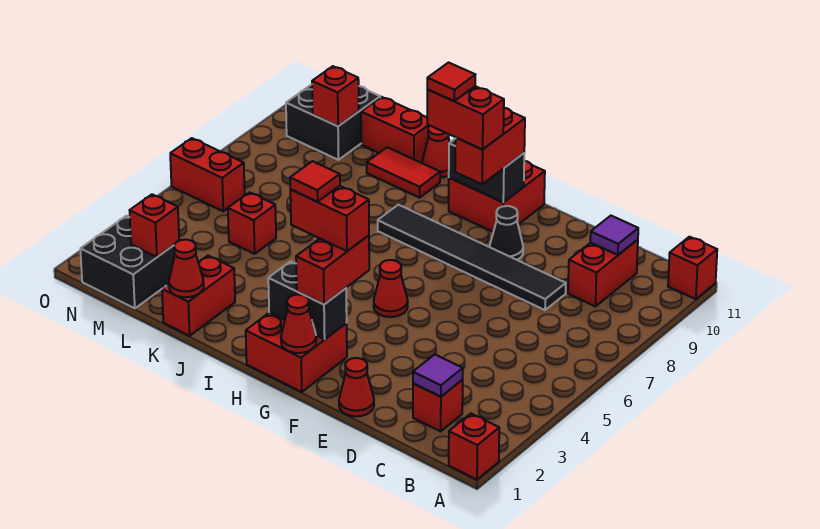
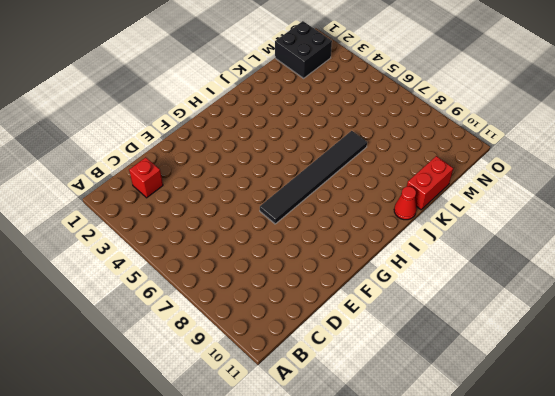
black tile F7:K7 level 1 -> black tile D8:I8 level 1
none -> red brick A1 level 1
none -> red brick A11 level 1
none -> red brick C9:C10 level 1
none -> red cone E1 level 1

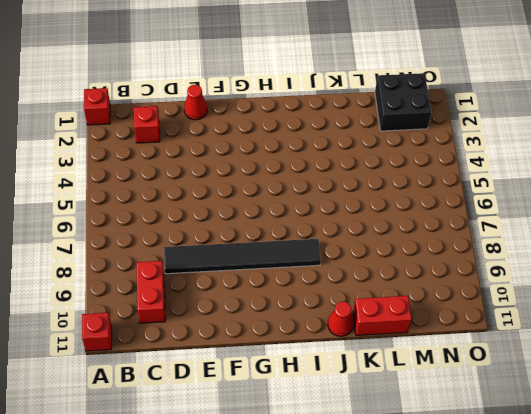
none -> black cone F9 level 1
none -> red brick G1:H2 level 1
none -> red cone G5 level 1
none -> red brick G10:H11 level 1

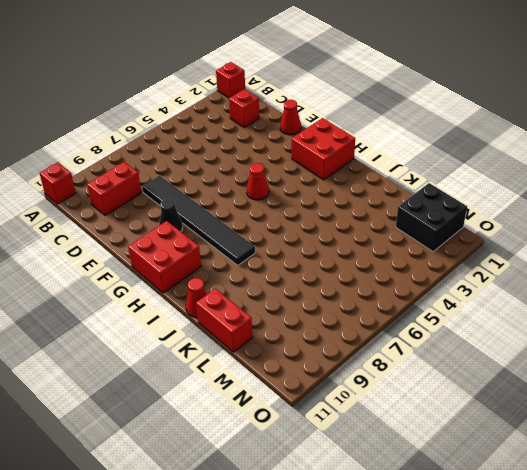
none -> red tile J10:K10 level 1
none -> red brick K1:K2 level 1
none -> red brick L5 level 1
none -> black brick M10:N11 level 1

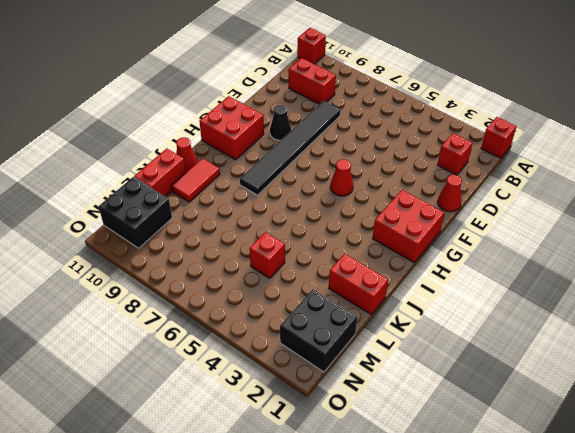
none -> red brick N6:O6 level 1
none -> purple tile C2 level 2
none -> purple tile C10 level 2
none -> red cone G1 level 2

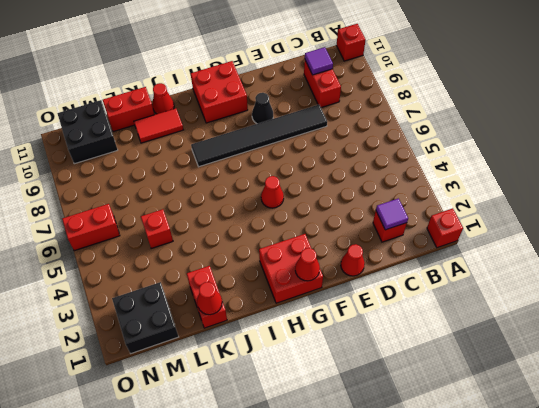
none -> black brick G2:H2 level 2
none -> black brick G10:H10 level 2
none -> red brick M2 level 2
none -> red brick M10 level 2

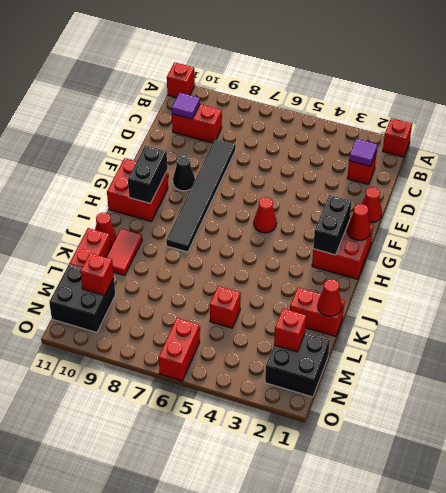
none -> red brick G2:G3 level 3
none -> red brick G9:G10 level 3
none -> red brick G3:H3 level 4
none -> red brick G9:H9 level 4

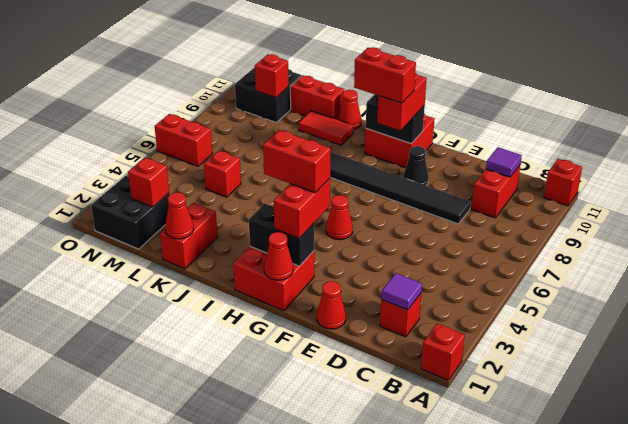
none -> red tile H3 level 5
none -> red tile H9 level 5

